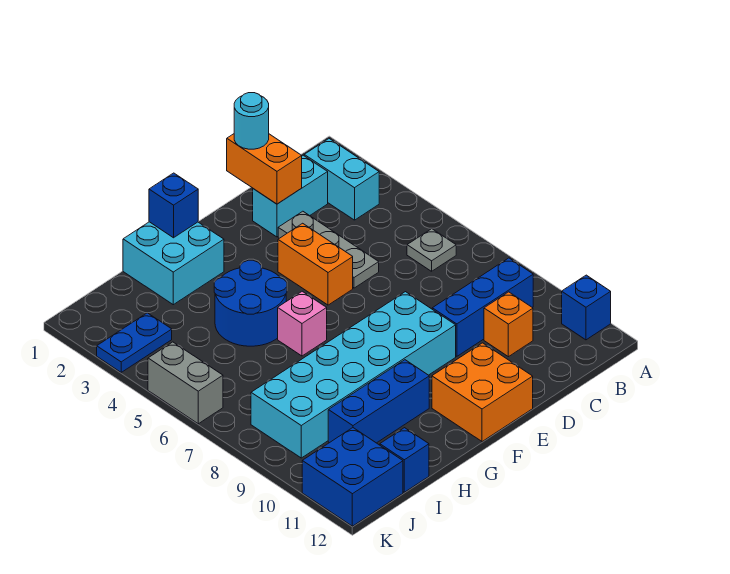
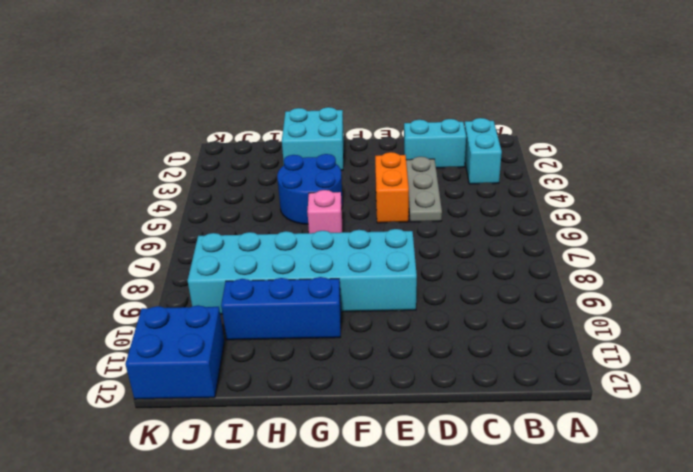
none -> blue brick A11 level 1
none -> grey plate B6 level 1
none -> blue brick B9:D9 level 1

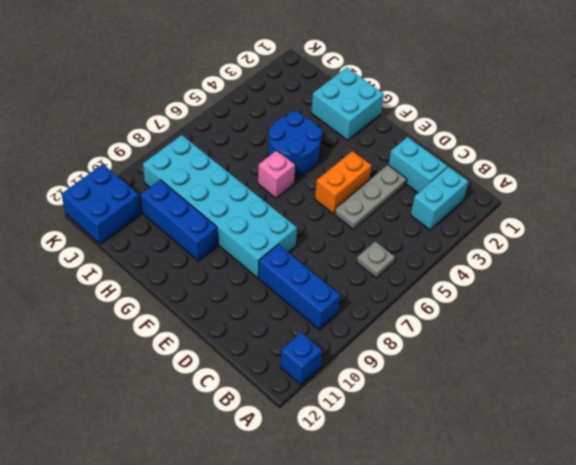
none -> orange brick C10 level 1
none -> orange brick E11:F12 level 1
none -> blue brick I12 level 1

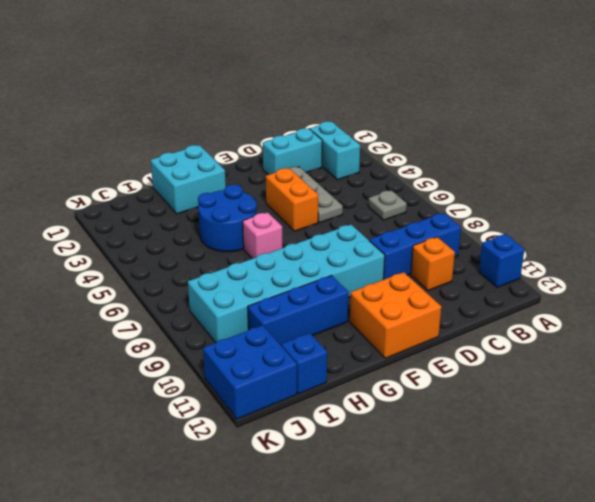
none -> blue plate J3:K3 level 1
none -> grey brick K5:K6 level 1
none -> orange brick D1:D2 level 2

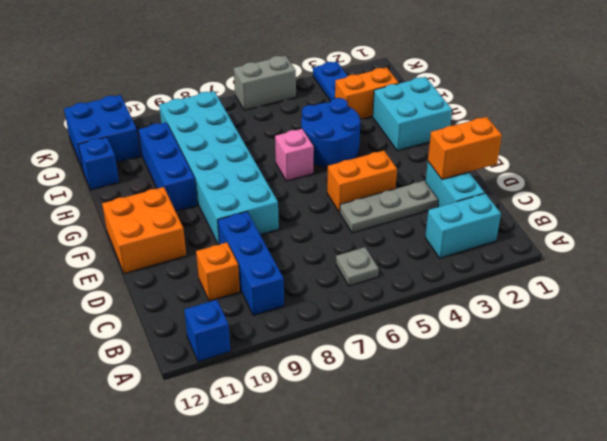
orange brick I2:I3 level 1 -> none
none -> blue brick G1 level 2
none -> cyan round brick D1 level 3

